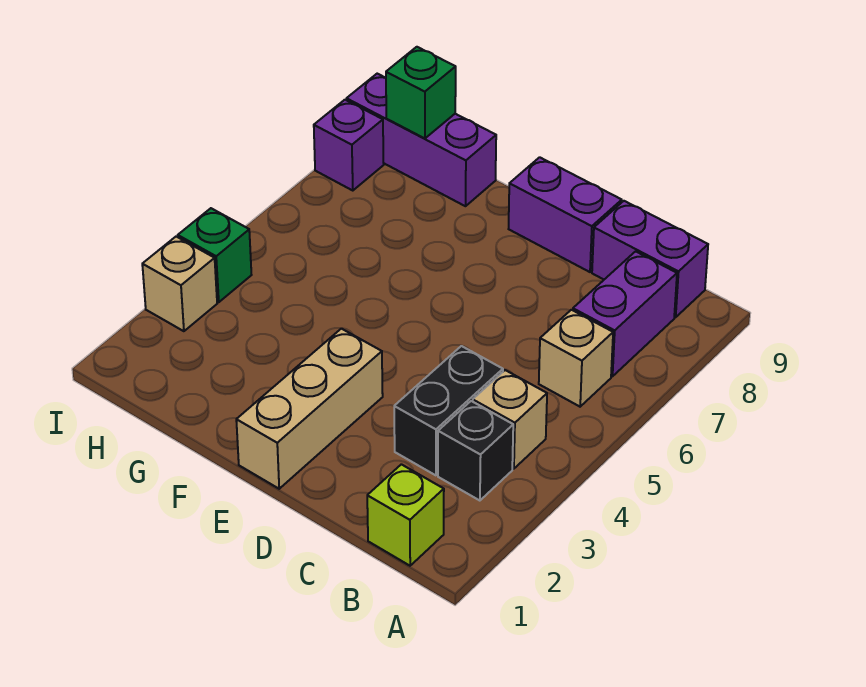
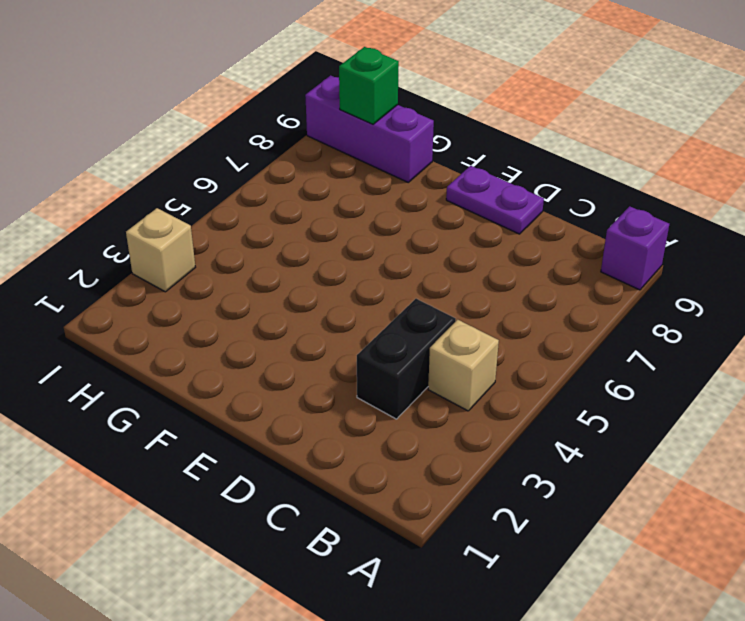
purple brick A9 level 1 -> purple brick I8 level 1
purple plate D9:E9 level 1 -> purple brick D9:E9 level 1
none -> lime brick B1 level 1
none -> black brick B3 level 1
none -> tan brick B6 level 1

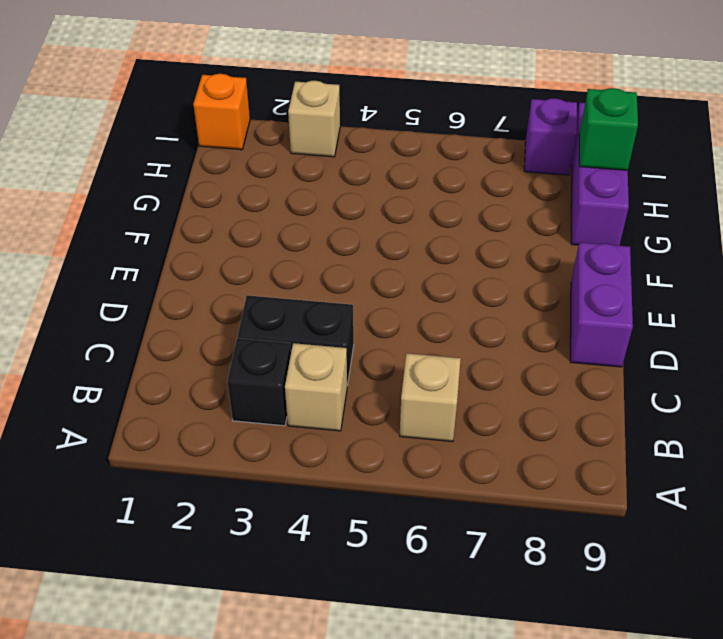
orange brick I1 level 1 -> none
none -> lime brick B1 level 1
none -> purple brick B7:B8 level 1
none -> purple brick B9:C9 level 1

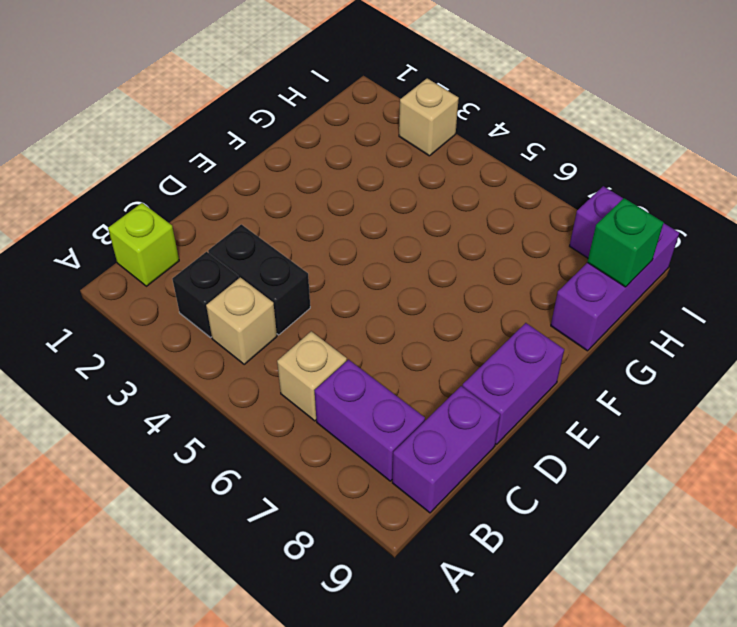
none -> tan brick E1:E3 level 1
none -> green brick I4 level 1

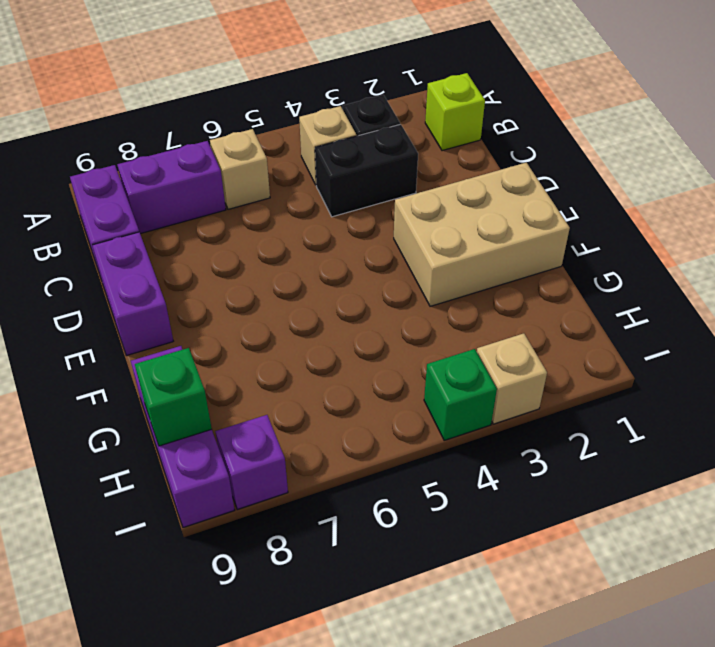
tan brick E1:F3 level 1 -> tan brick E1:E3 level 1

